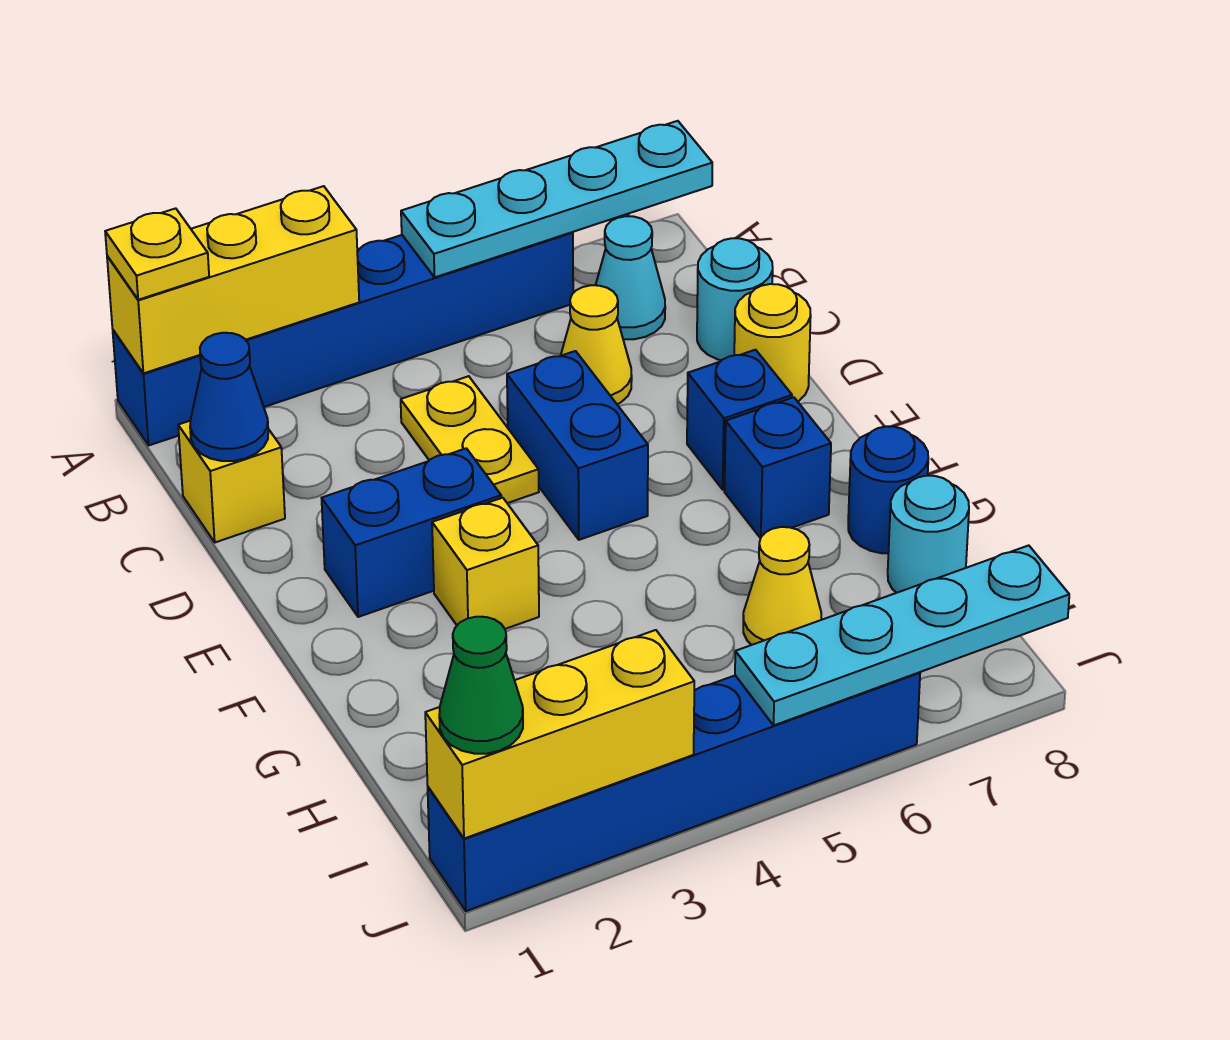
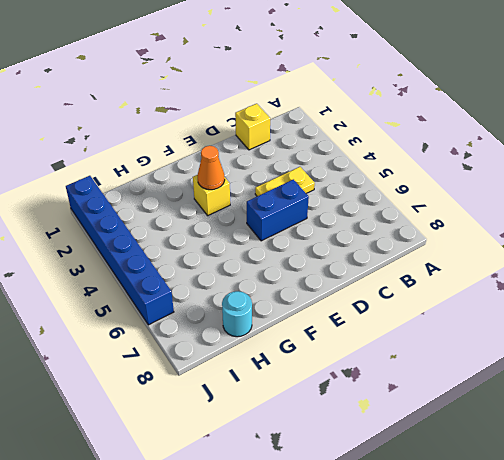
orange cone F3 level 2 -> none
none -> blue brick A1:A6 level 1
none -> cyan cone B7 level 1
none -> yellow cone C6 level 1

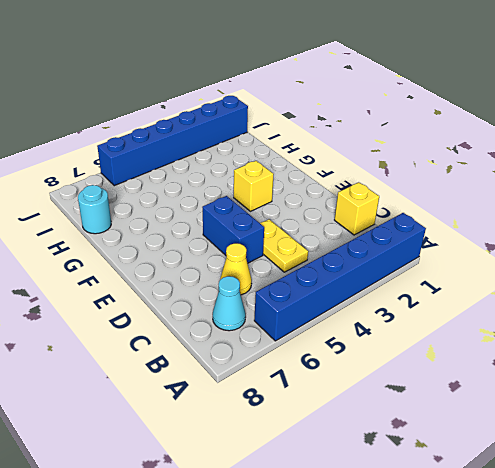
none -> cyan round brick C8 level 1
none -> yellow round brick D8 level 1
none -> blue brick E2:E3 level 1

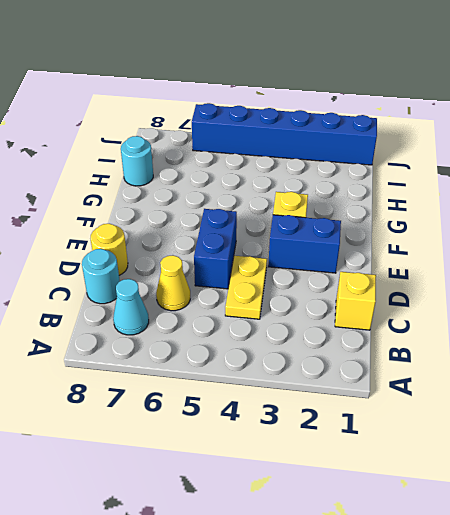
none -> blue brick A1:A6 level 1
none -> blue brick E7 level 1
none -> blue brick F7 level 1

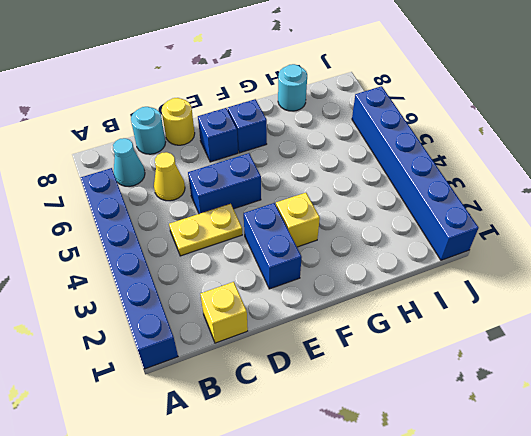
none -> blue round brick G8 level 1
none -> yellow cone H6 level 1
none -> yellow brick A1:A3 level 2

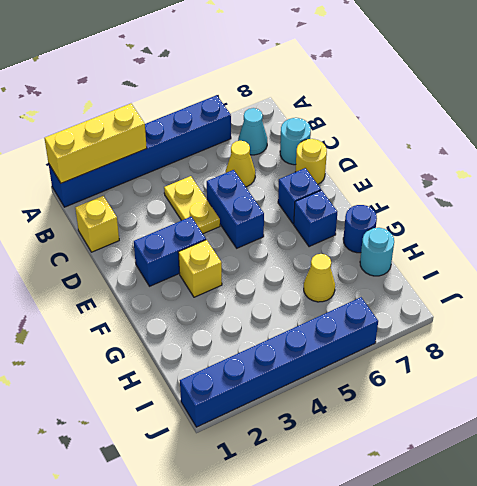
none -> cyan plate A5:A8 level 2
none -> blue cone C1 level 2
none -> yellow brick J1:J3 level 2

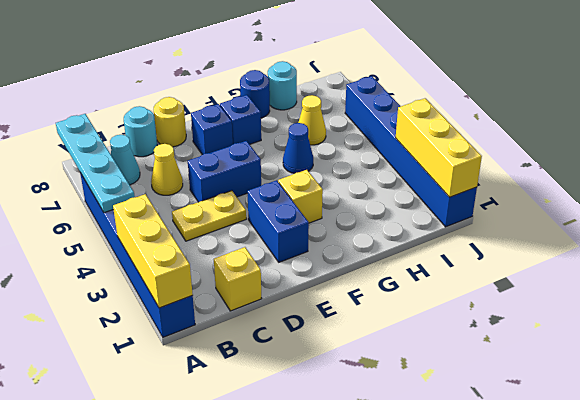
blue cone G5 level 1 -> blue cone C1 level 2
none -> cyan plate J5:J8 level 2
none -> yellow plate A1 level 3
none -> green cone J1 level 3

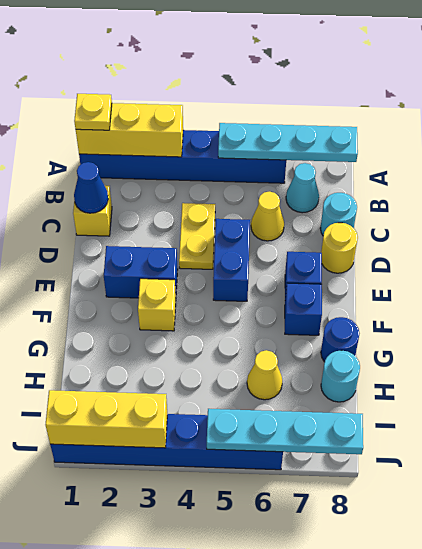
none -> green cone J1 level 3

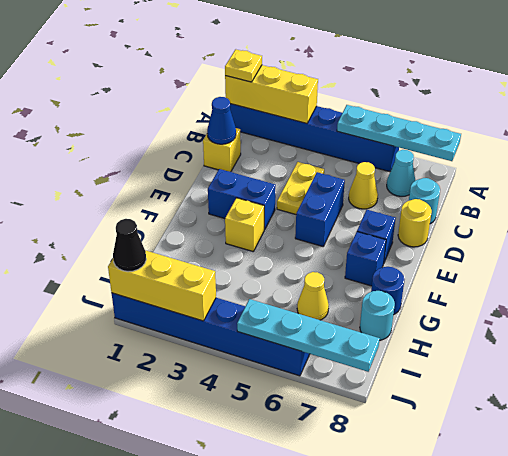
black cone J1 level 3 -> green cone J1 level 3

